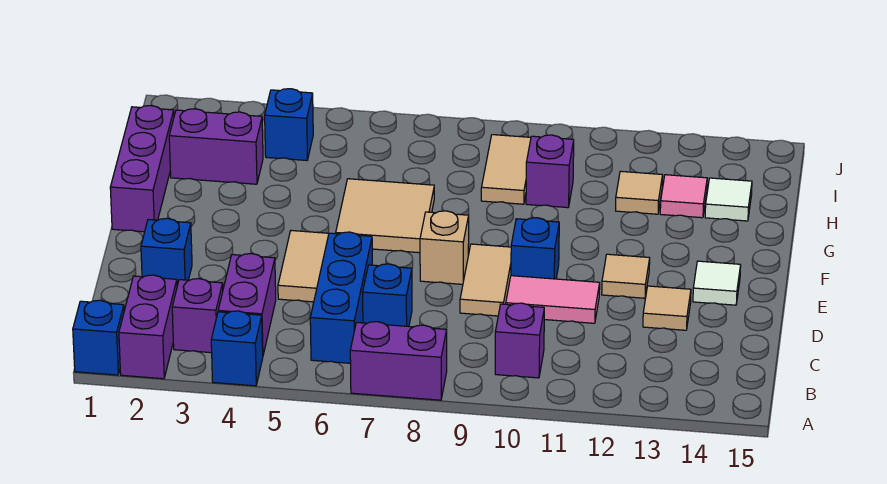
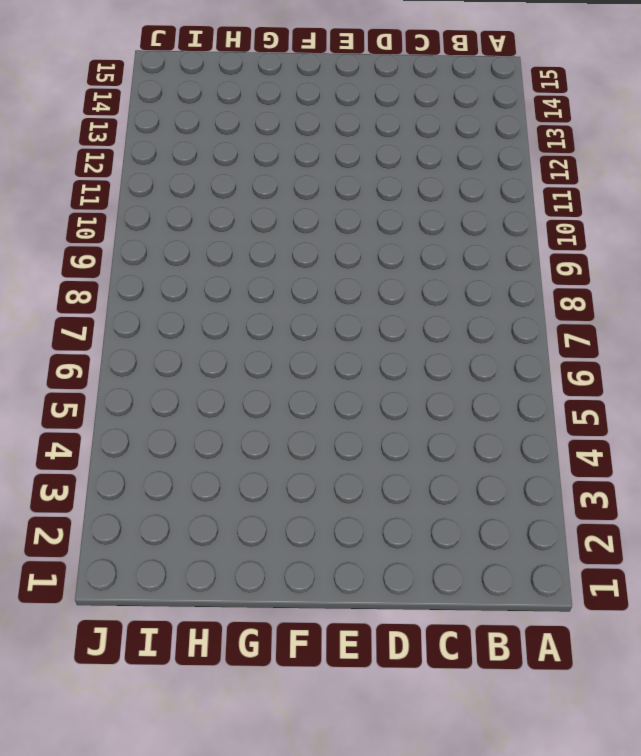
none -> blue brick A1 level 1
none -> purple brick A2:B2 level 1
none -> blue brick A4 level 1

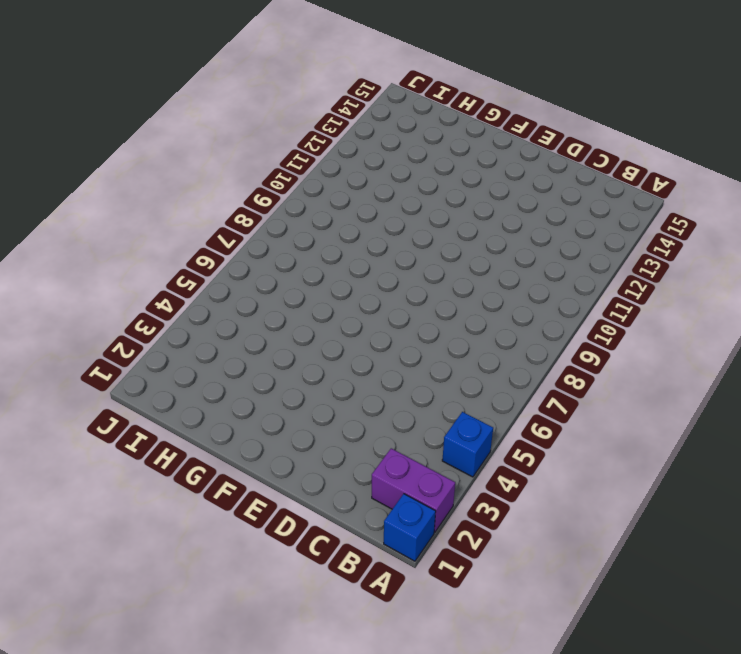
none -> purple brick A7:A8 level 1
none -> purple brick B3 level 1
none -> purple brick B4:C4 level 1

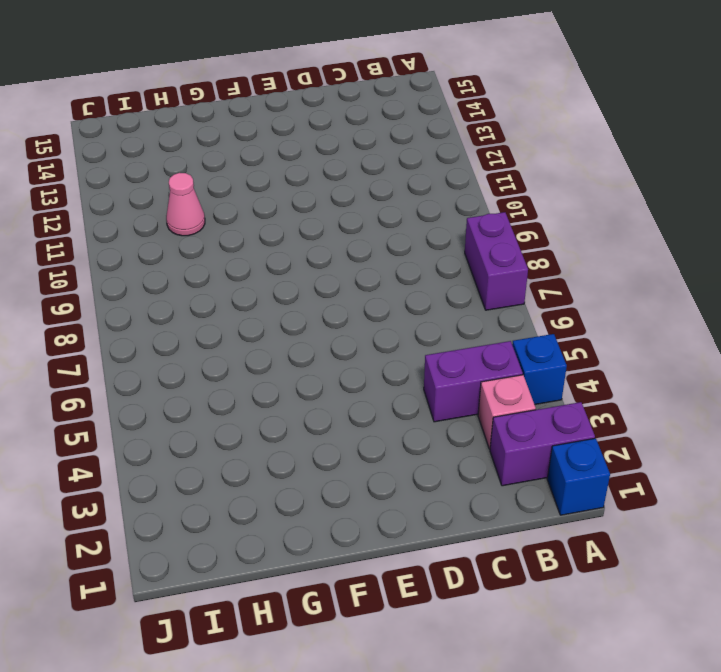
pink brick B3 level 1 -> purple brick B3 level 1
pink cone H11 level 1 -> none
none -> blue brick B6:D6 level 1
none -> purple brick B10 level 1
none -> blue brick C7 level 1

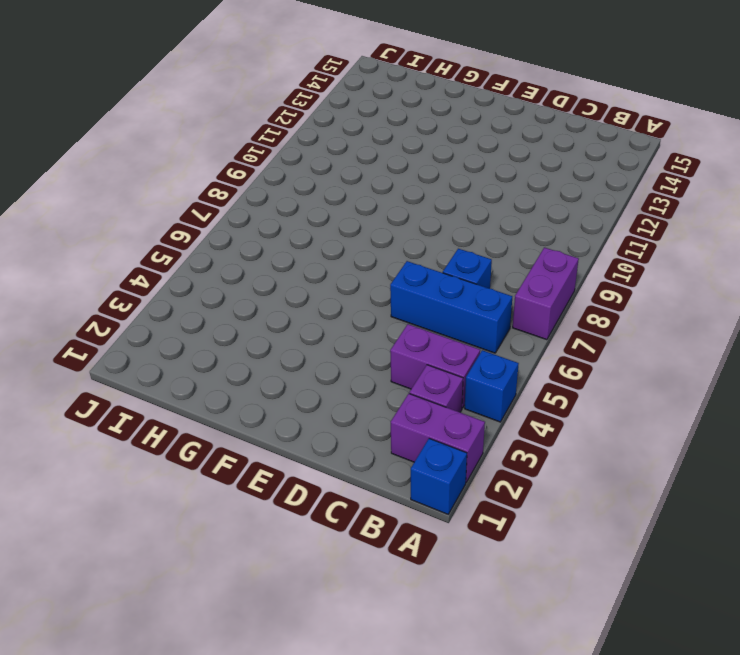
none -> purple brick B10 level 1
none -> blue brick D2 level 1
none -> tan tile D5:E5 level 1

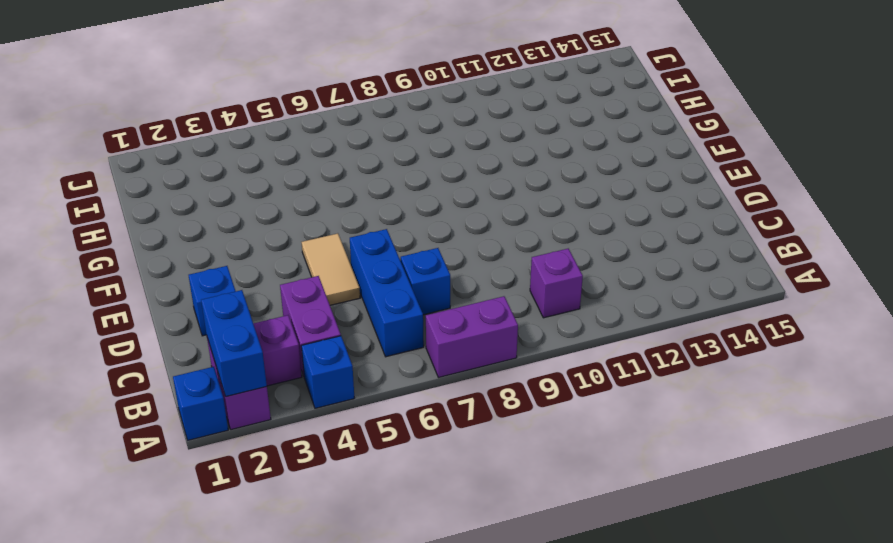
blue brick A2:B2 level 2 -> none
none -> tan tile D9:E9 level 1
none -> pink tile D10:D11 level 1
none -> tan tile D13 level 1

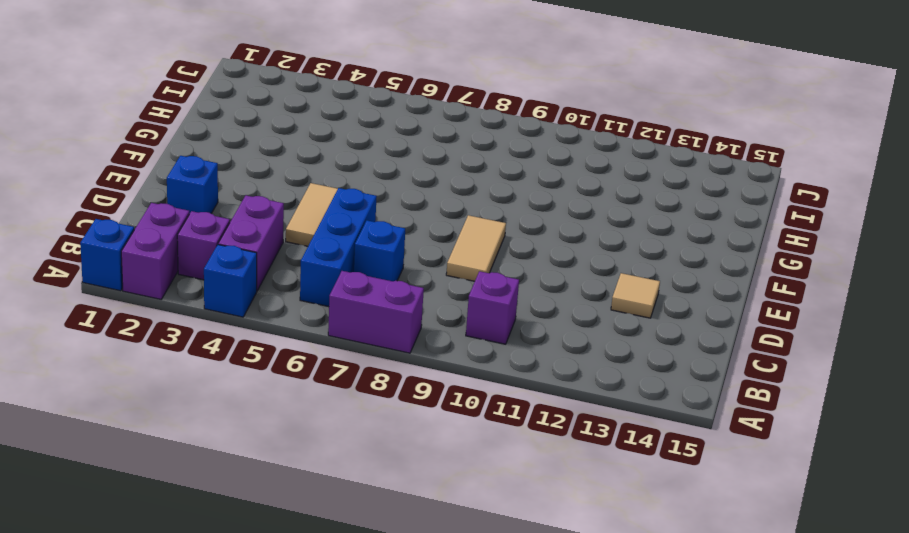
none -> pink tile D10:D11 level 1
none -> tan brick E8 level 1
none -> blue brick E10 level 1

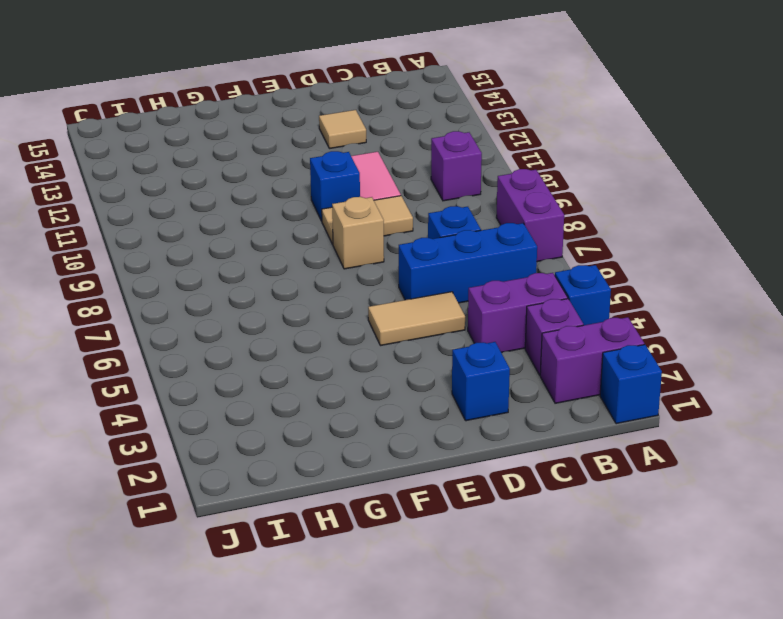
none -> tan tile E12 level 1
none -> white tile E14 level 1
none -> purple brick F1:H1 level 1

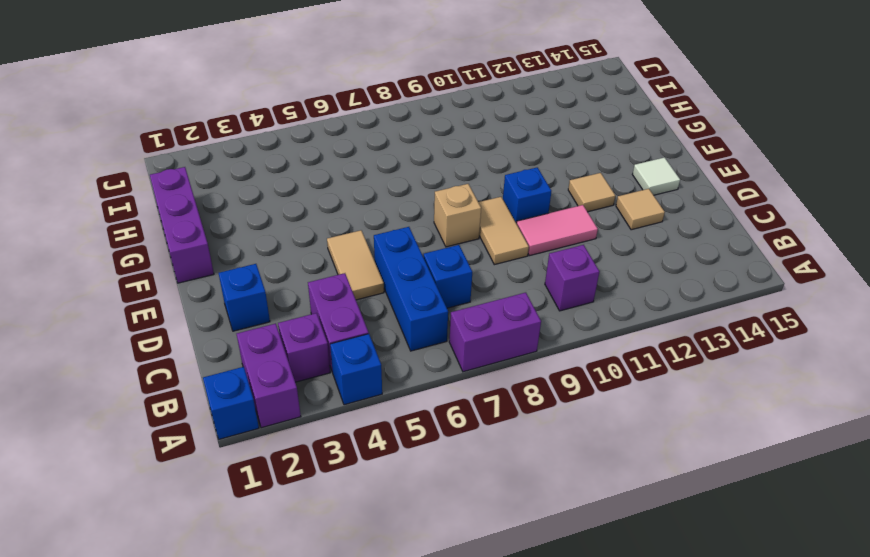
none -> tan tile F6:G7 level 1
none -> purple brick H2:H3 level 1
none -> tan tile H9:I9 level 1

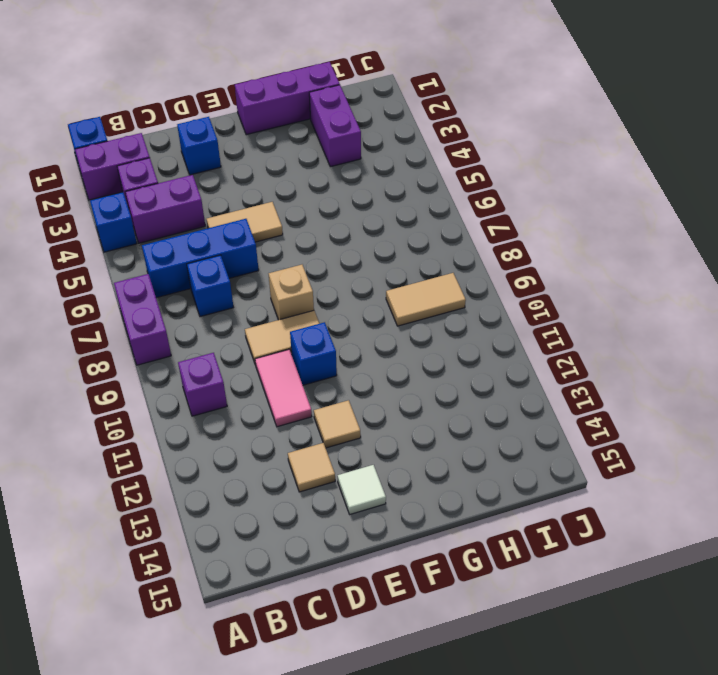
none -> tan tile F6:G7 level 1
none -> purple brick H10 level 1
none -> tan tile H12 level 1

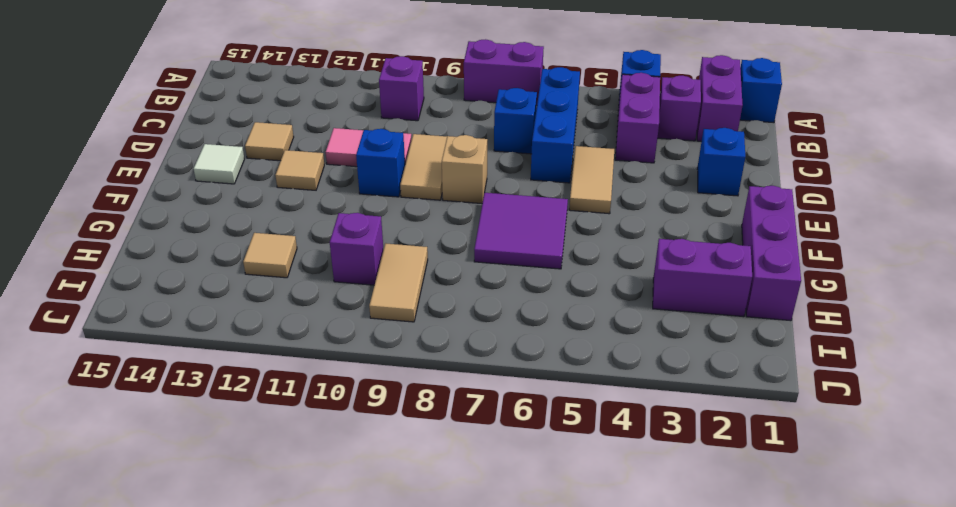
purple tile F6:G7 level 1 -> tan tile F6:G7 level 1
none -> pink tile H13 level 1
none -> white tile H14 level 1
none -> blue brick I4 level 1

